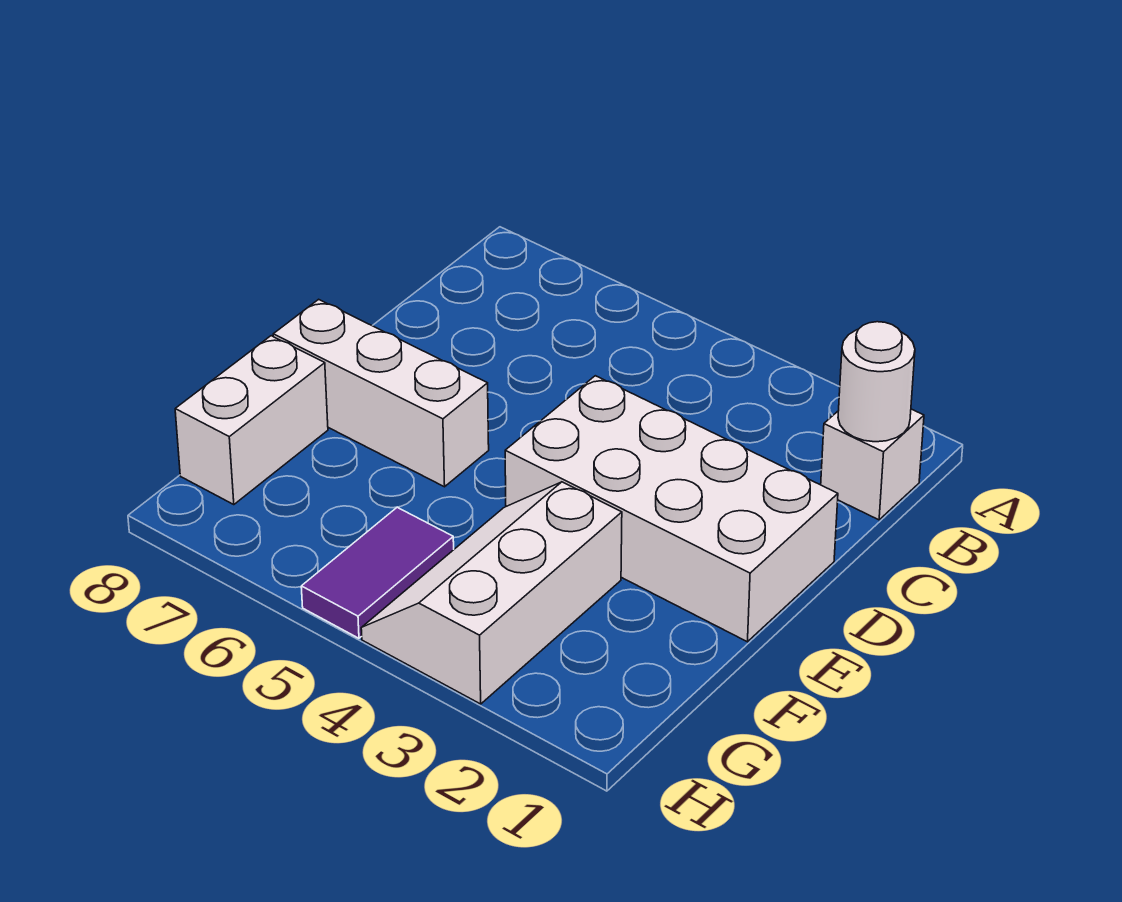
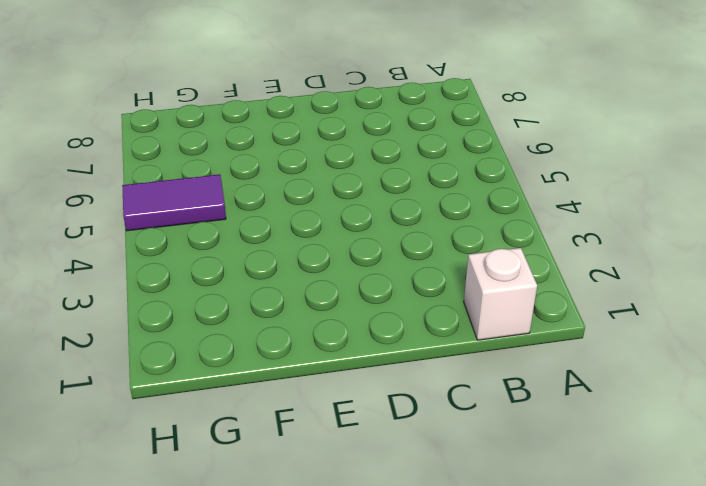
none -> white brick D1:E4 level 1
none -> white brick E6:E8 level 1

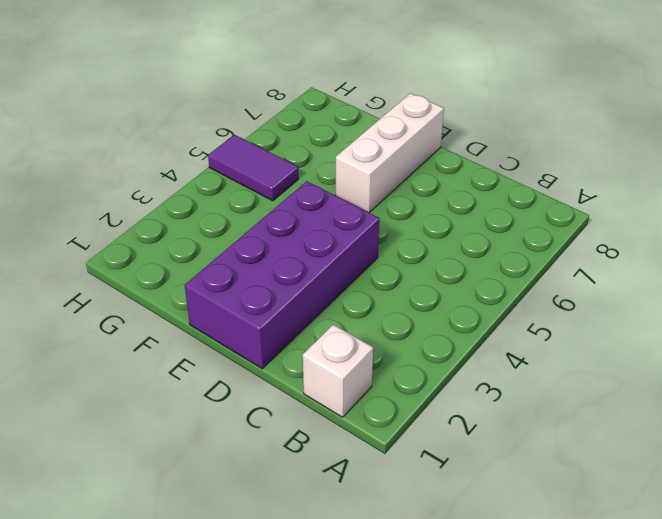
purple brick D1:E4 level 1 -> white brick D1:E4 level 1
none -> white slope F3:H4 level 1 top 3
none -> white brick F8:G8 level 1

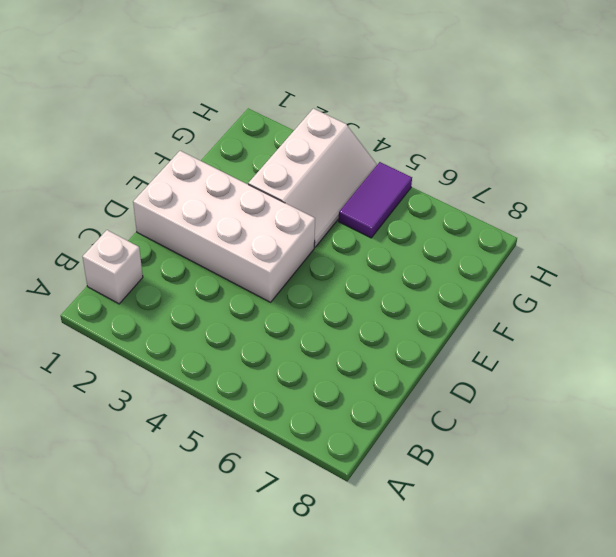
none -> white brick E6:E8 level 1
none -> white brick F8:G8 level 1

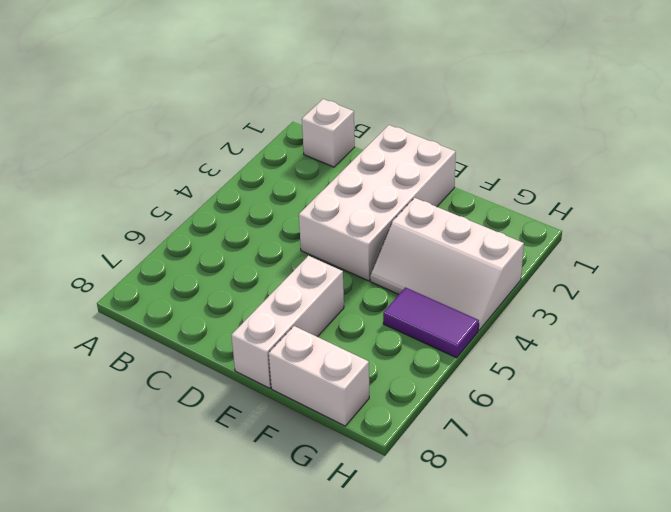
none -> white round brick B1 level 2

